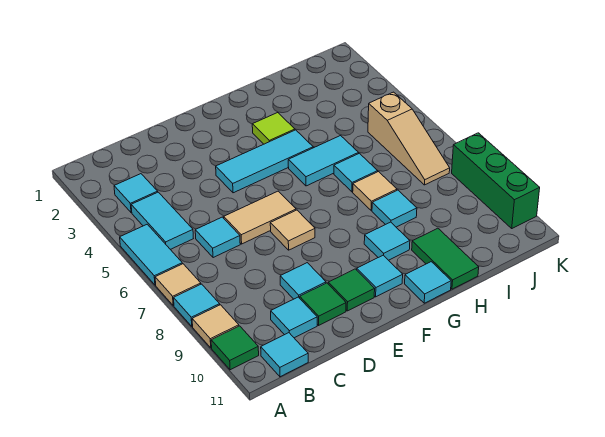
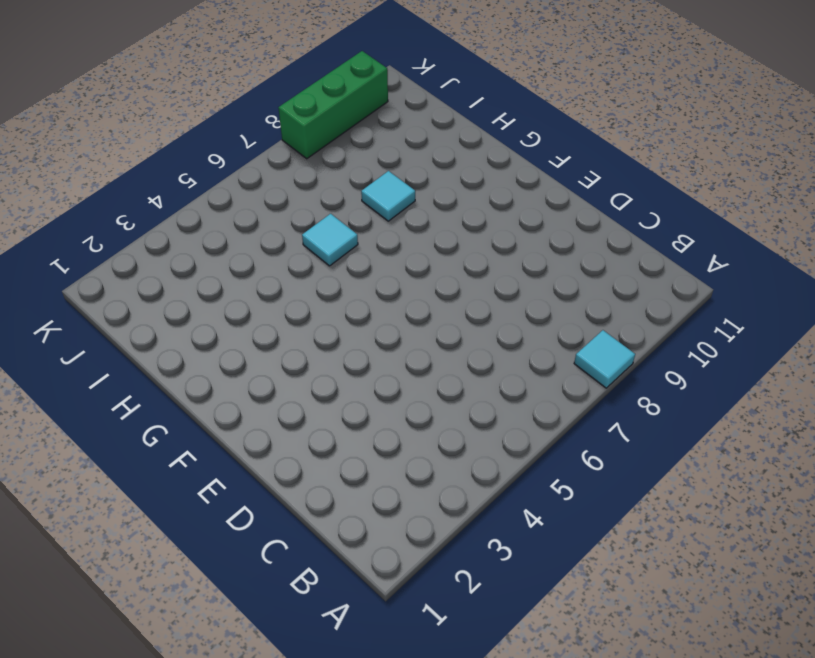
none -> cyan tile A5:A6 level 1
none -> tan tile A7 level 1
none -> tan tile A9 level 1

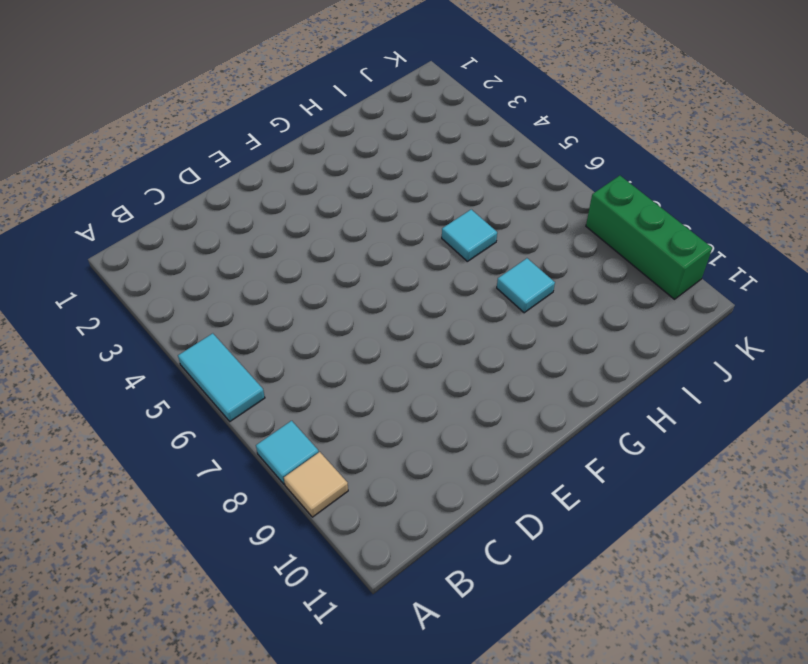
none -> tan tile A7 level 1
none -> green tile A10 level 1
none -> cyan tile B3 level 1

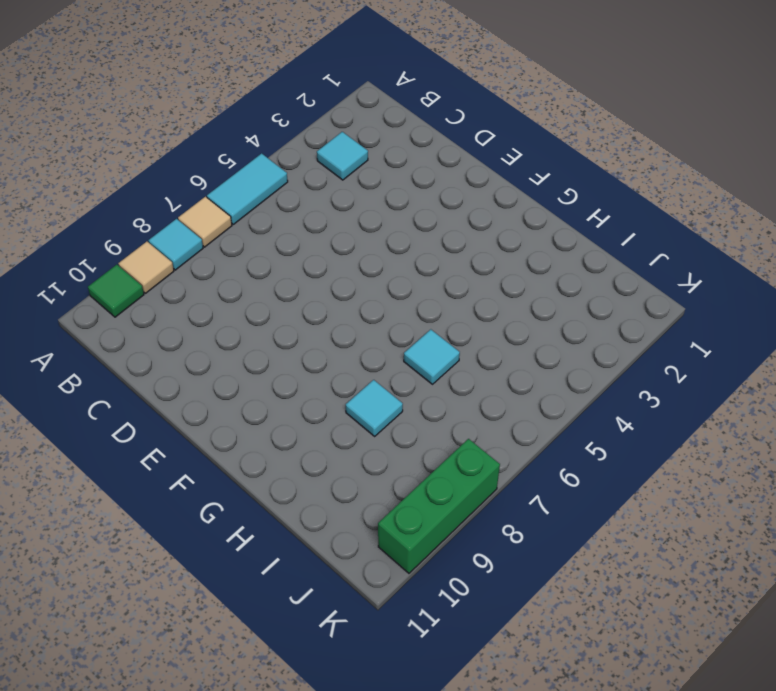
none -> cyan tile B4:B5 level 1
none -> cyan tile B11 level 1
none -> cyan tile C6 level 1

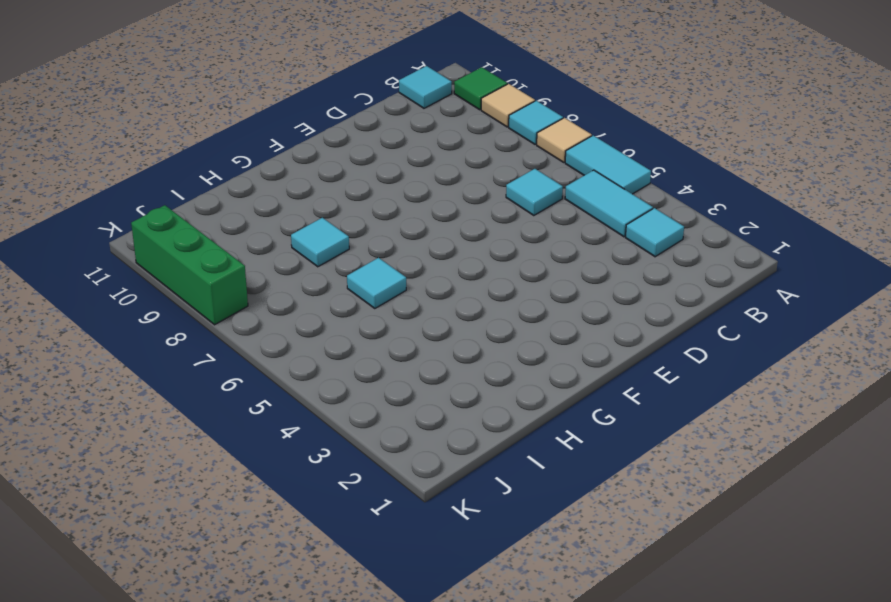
none -> cyan tile C10 level 1
none -> tan tile D6:E6 level 1
none -> cyan tile D9 level 1

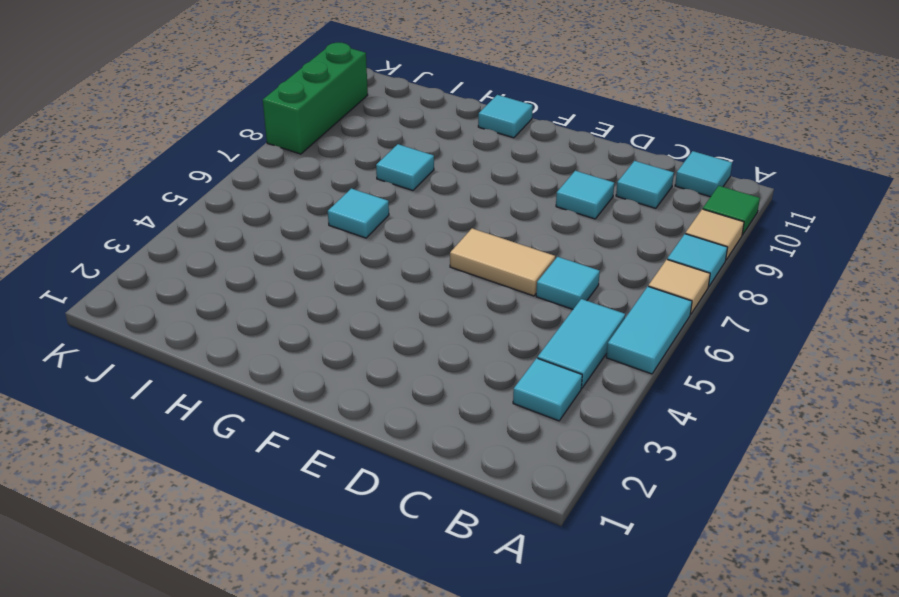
none -> green tile D10 level 1
none -> cyan tile E4:G4 level 1
none -> tan tile E7 level 1

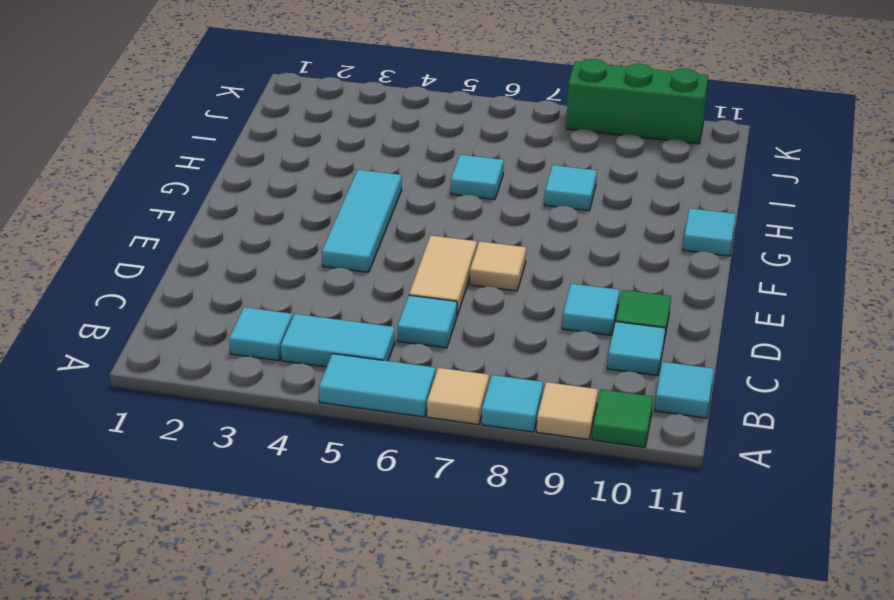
none -> green tile E10 level 1
none -> cyan tile F10 level 1
none -> lime tile G3 level 1

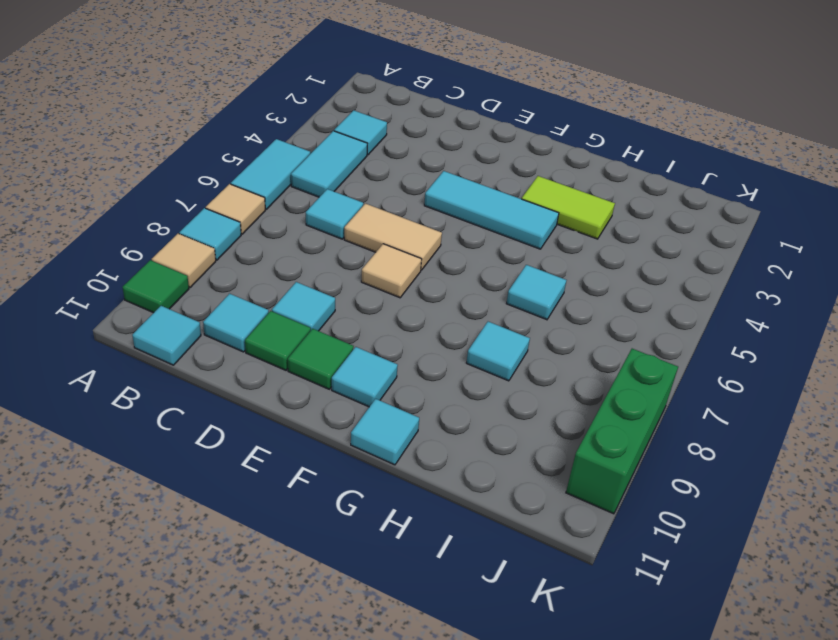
lime tile G3:H3 level 1 -> lime tile G3 level 1
none -> cyan tile G5:H5 level 1
none -> cyan tile G9 level 1
none -> tan tile H7 level 1

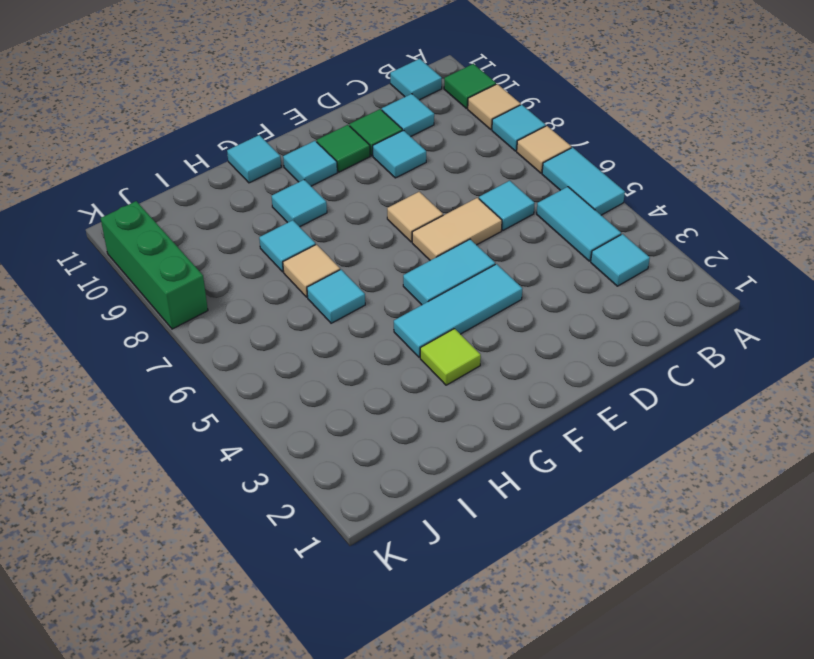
cyan tile E5:F5 level 1 -> cyan tile G5:H5 level 1
none -> green tile H10:H11 level 1
none -> tan slope J5:J7 level 1 top 5

